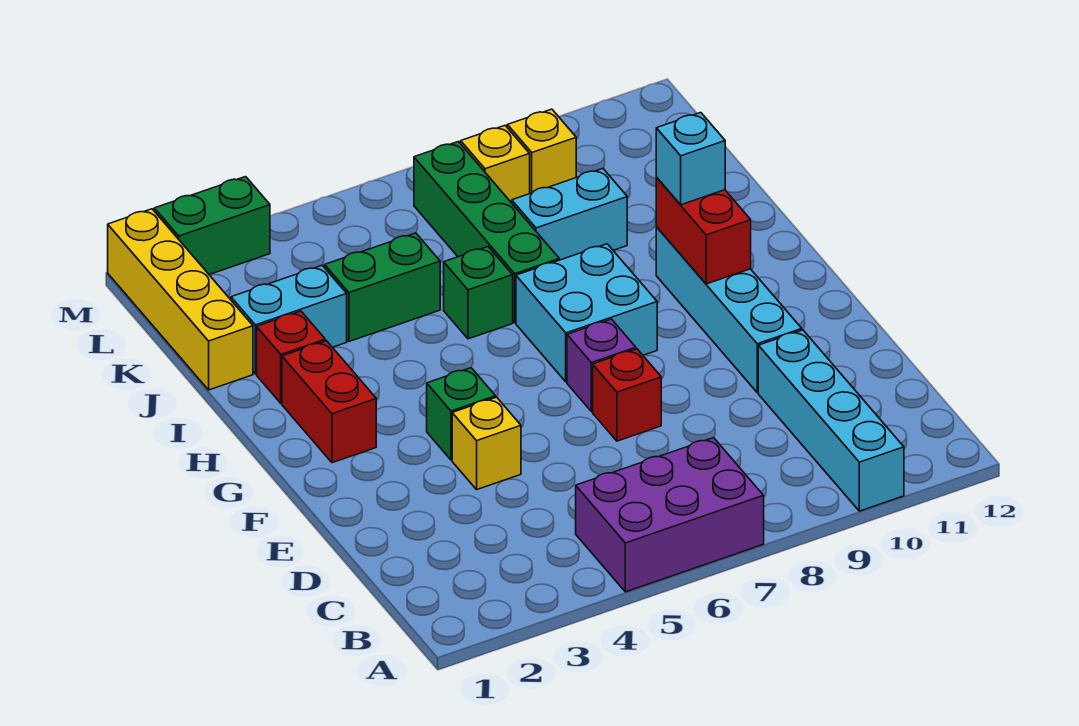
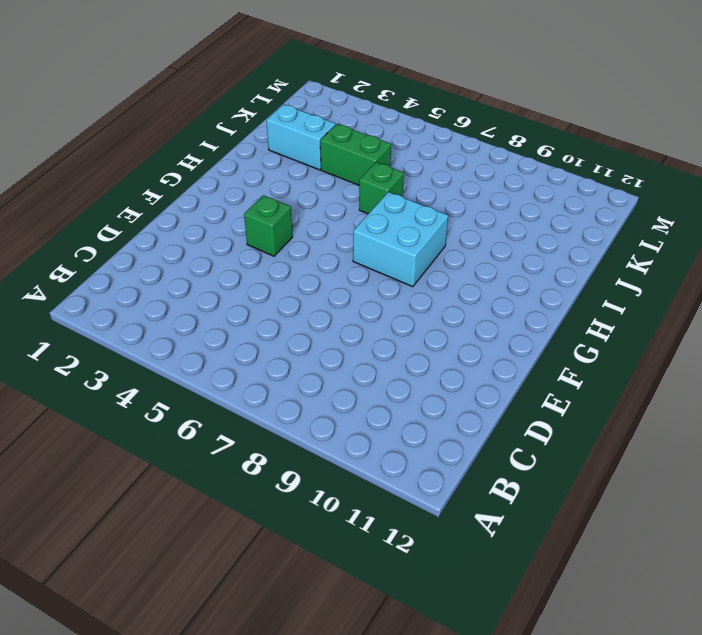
none -> purple brick A5:B7 level 1
none -> cyan brick A10:D10 level 1
none -> yellow brick E4 level 1

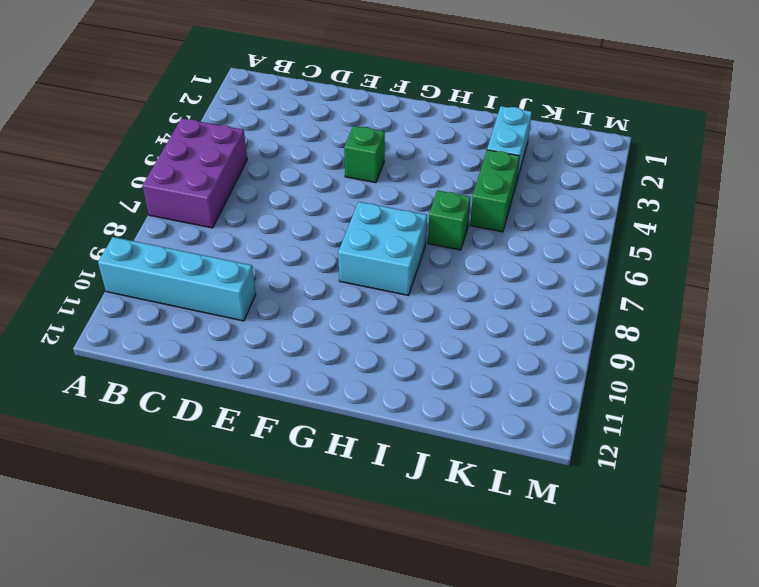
none -> yellow brick E4 level 1
none -> red brick E7 level 1
none -> cyan brick E10:H10 level 1

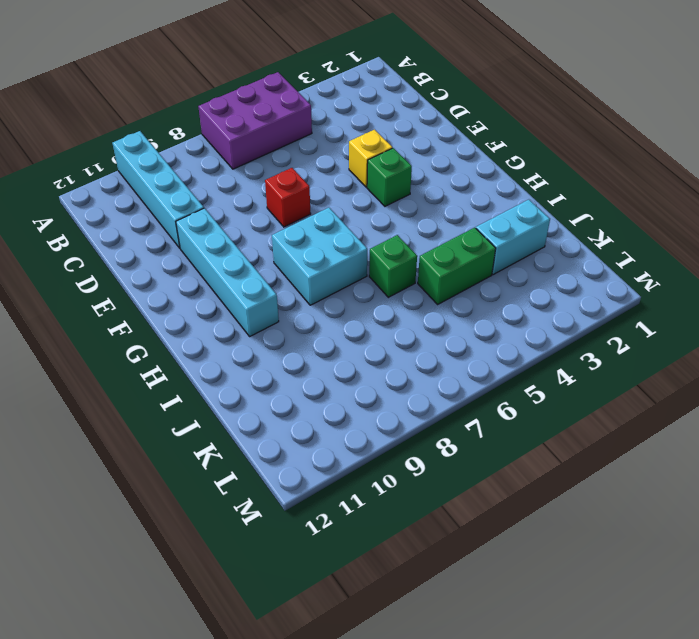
none -> purple brick F7 level 1
none -> red brick G2:H2 level 1
none -> red brick I2 level 1

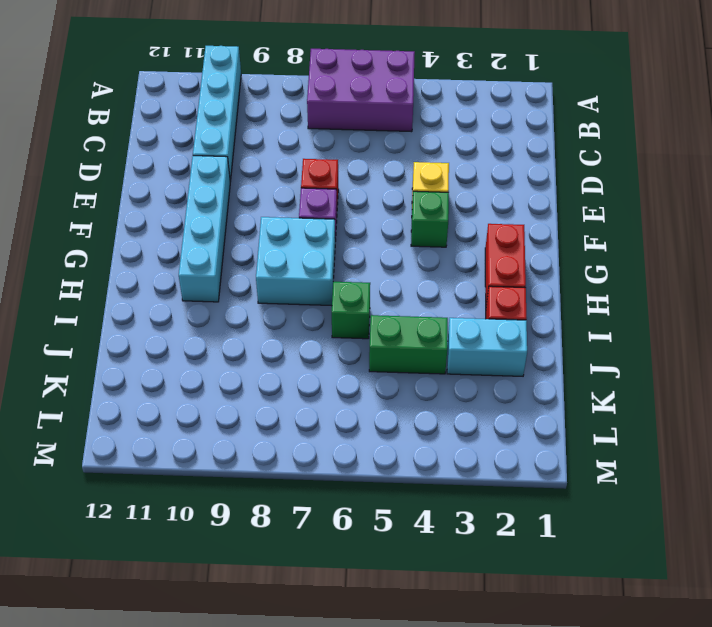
none -> green brick I7:L7 level 1
none -> yellow brick J1:M1 level 1
none -> cyan brick J8:J9 level 1

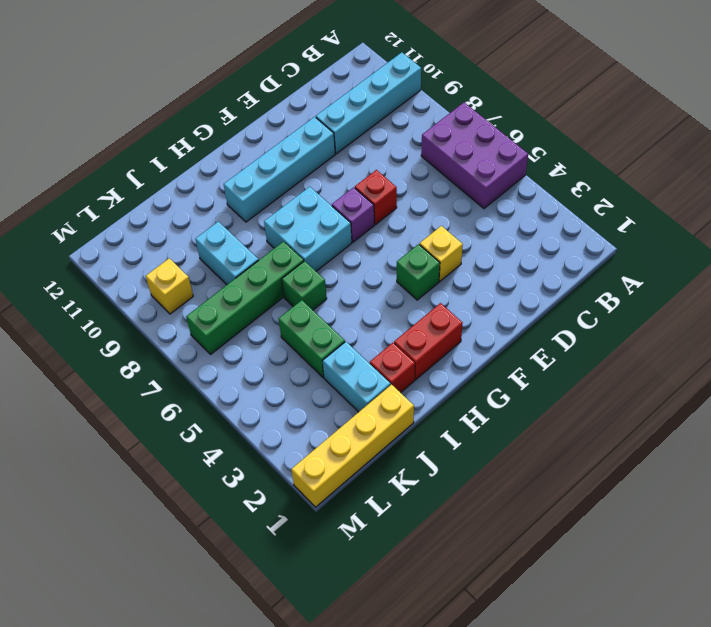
none -> yellow brick L8 level 1
none -> green brick M2:M3 level 1
none -> red brick G10:H10 level 2

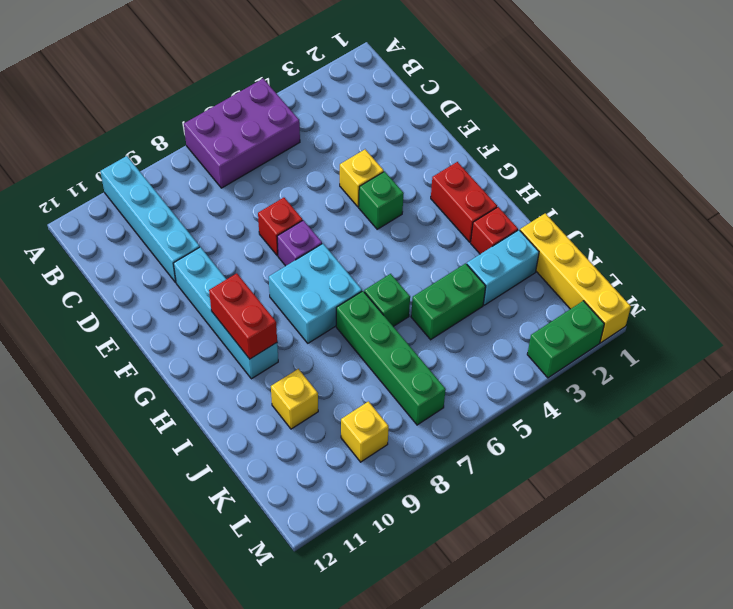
yellow brick J10 level 1 -> yellow brick L8 level 1
none -> cyan brick J8:J9 level 1
none -> cyan brick H10 level 3

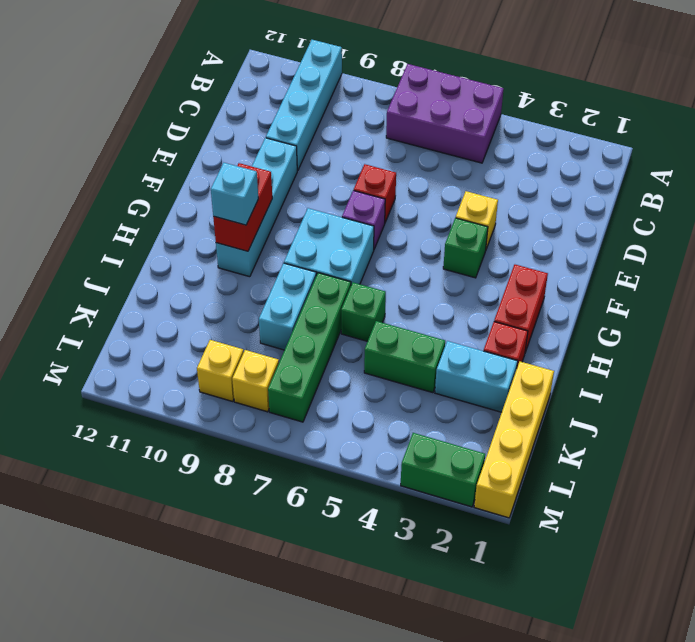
cyan brick I8:J8 level 1 -> cyan brick J8:J9 level 1

